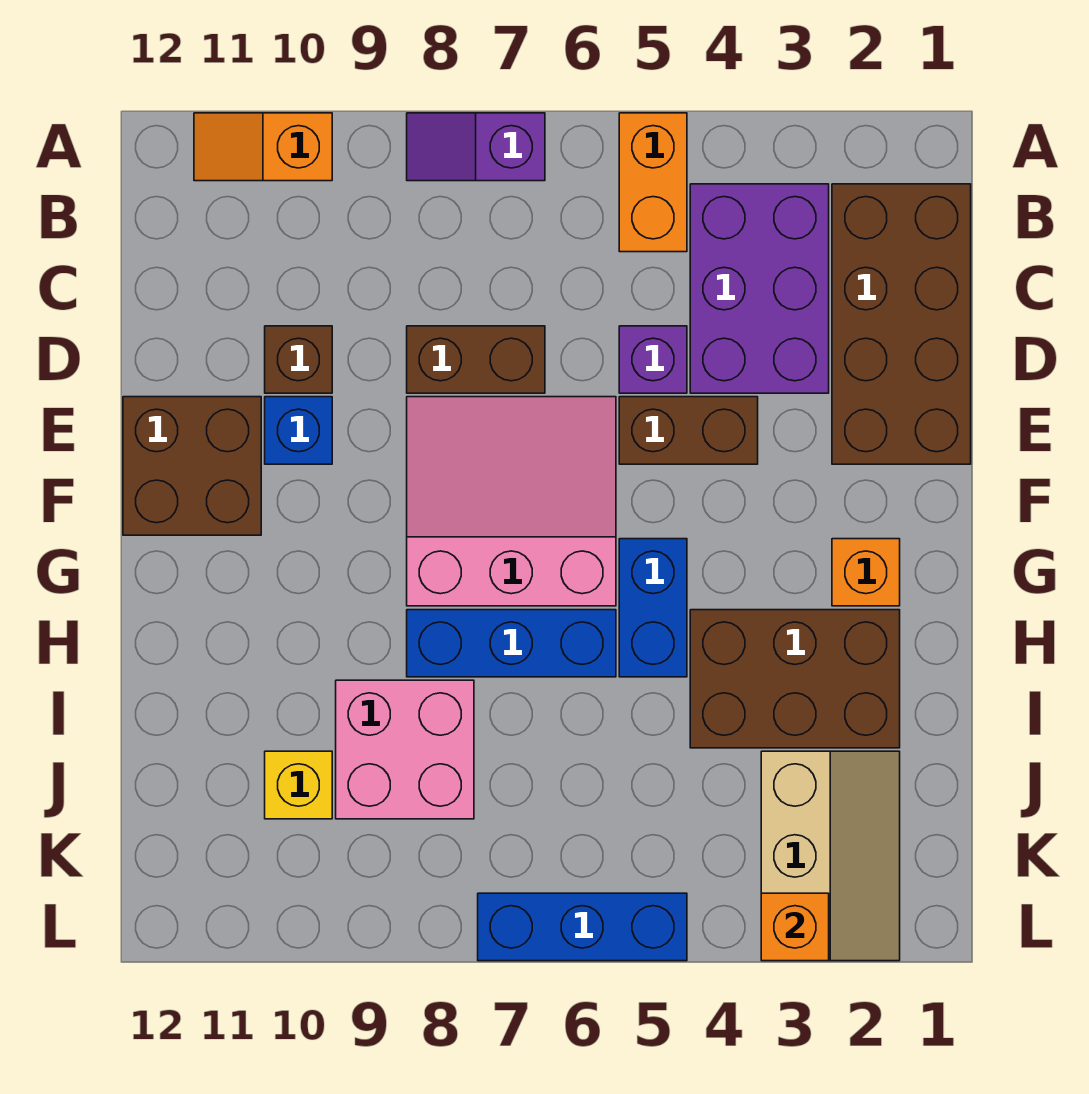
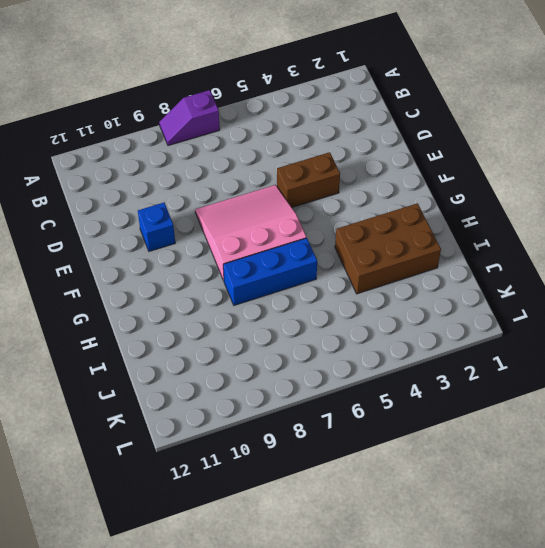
none -> orange brick A5:B5 level 1
none -> orange slope A10:A11 level 1 top 10
none -> brown brick B1:E2 level 1

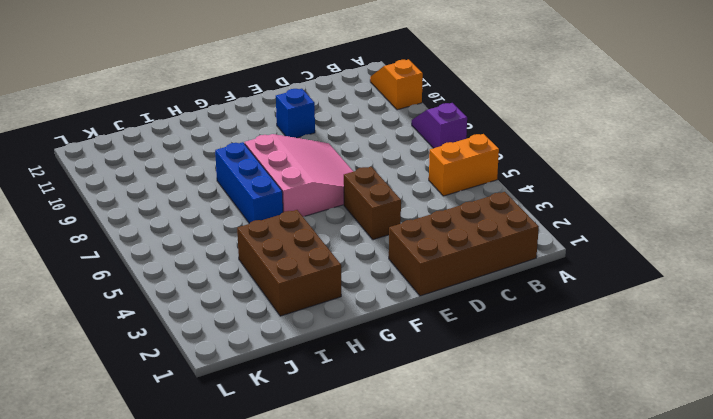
none -> purple brick B3:D4 level 1
none -> purple brick D5 level 1
none -> brown brick D7:D8 level 1

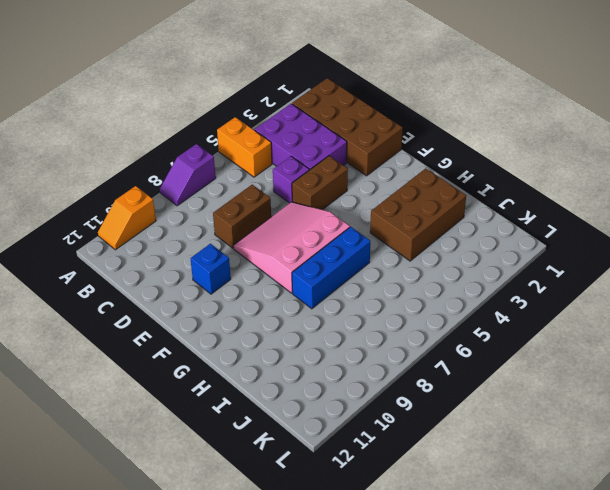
none -> brown brick D10 level 1
none -> brown brick E11:F12 level 1
none -> orange brick G2 level 1

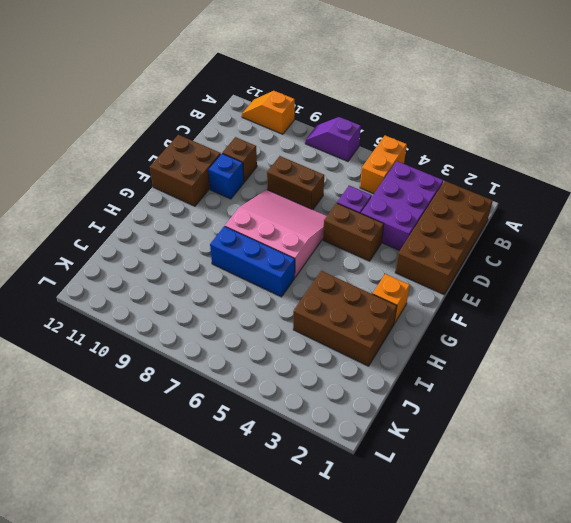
none -> blue brick G5:H5 level 1
none -> pink brick I8:J9 level 1
none -> tan slope J2:L3 level 1 top 3

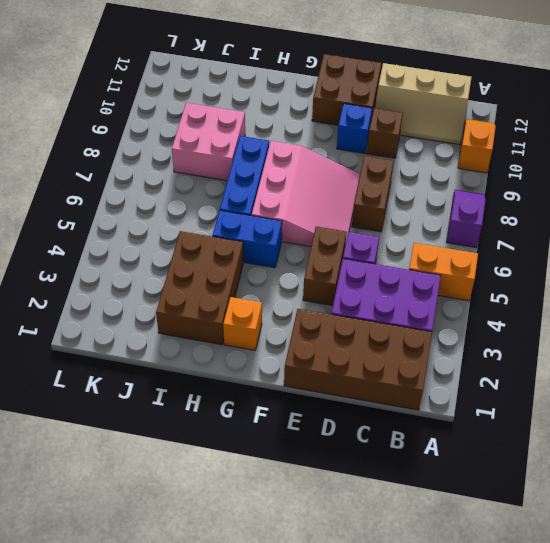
tan slope B11:D12 level 1 top 12 -> tan slope J2:L3 level 1 top 3
none -> yellow brick J10 level 1
none -> blue brick L5:L7 level 1
none -> orange brick L3 level 2

